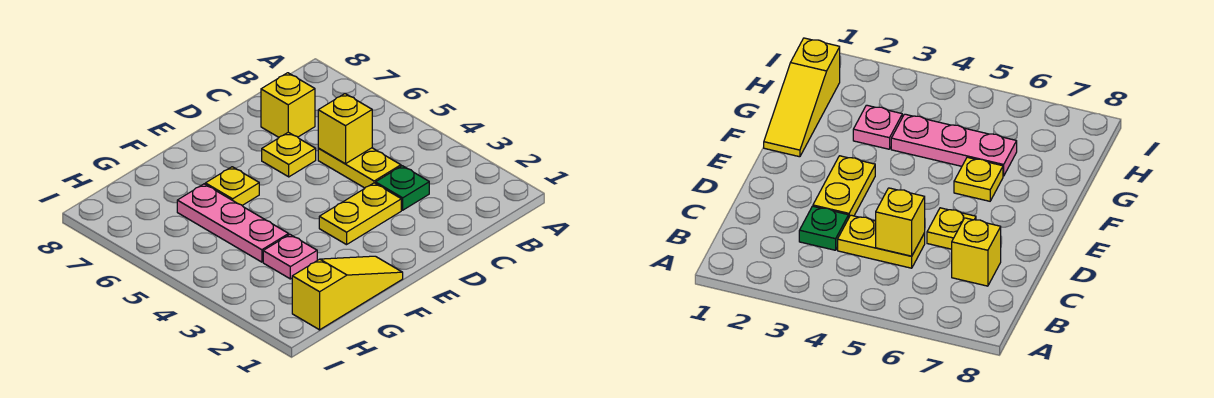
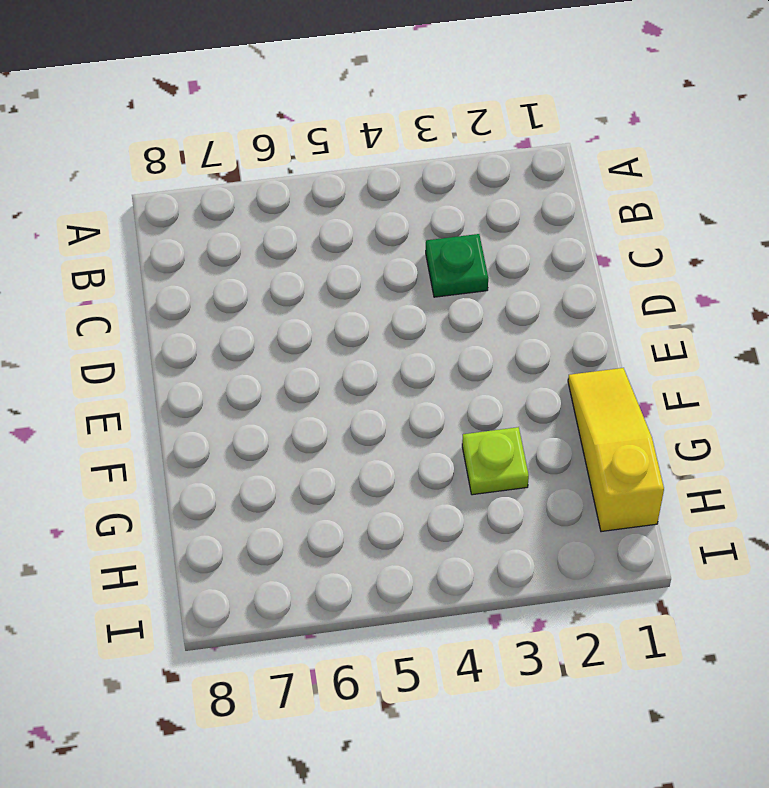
lime plate G3 level 1 -> pink plate G3 level 1
none -> yellow plate C4:C5 level 1
none -> yellow brick C7 level 1

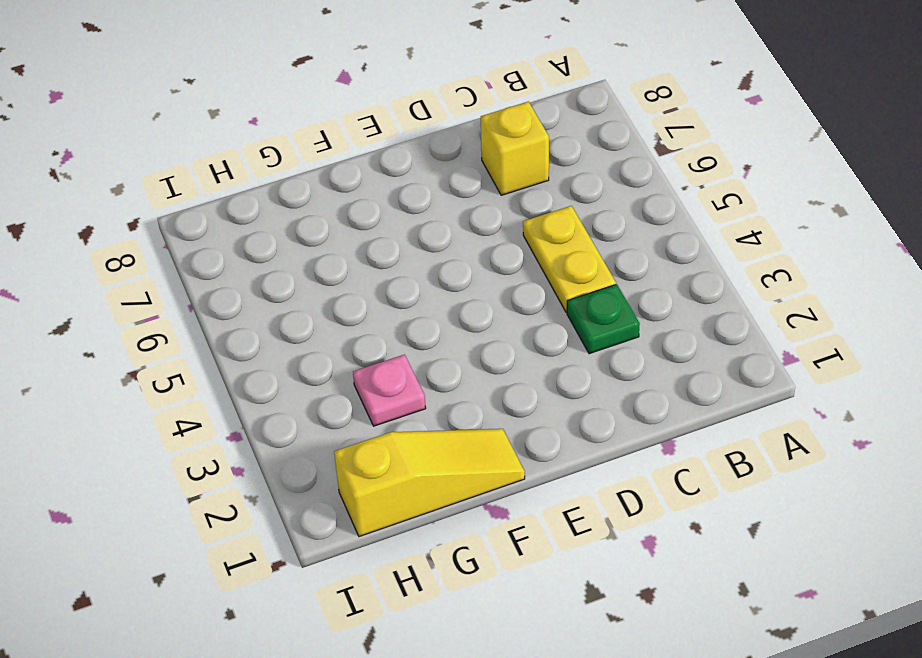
none -> yellow plate D3:E3 level 1
none -> yellow plate D6 level 1

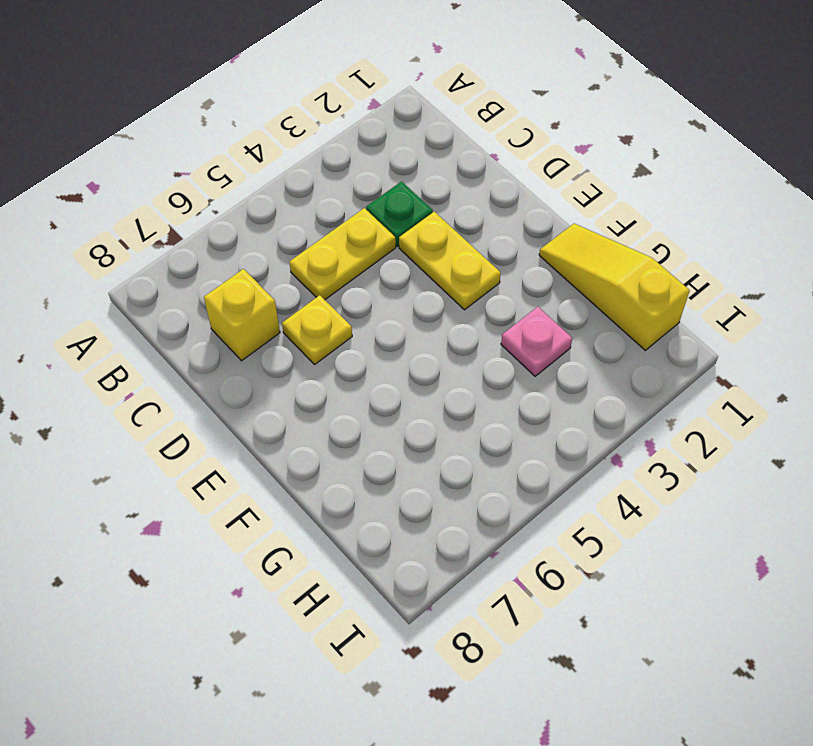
none -> yellow plate F6 level 1
none -> pink plate G4:G6 level 1

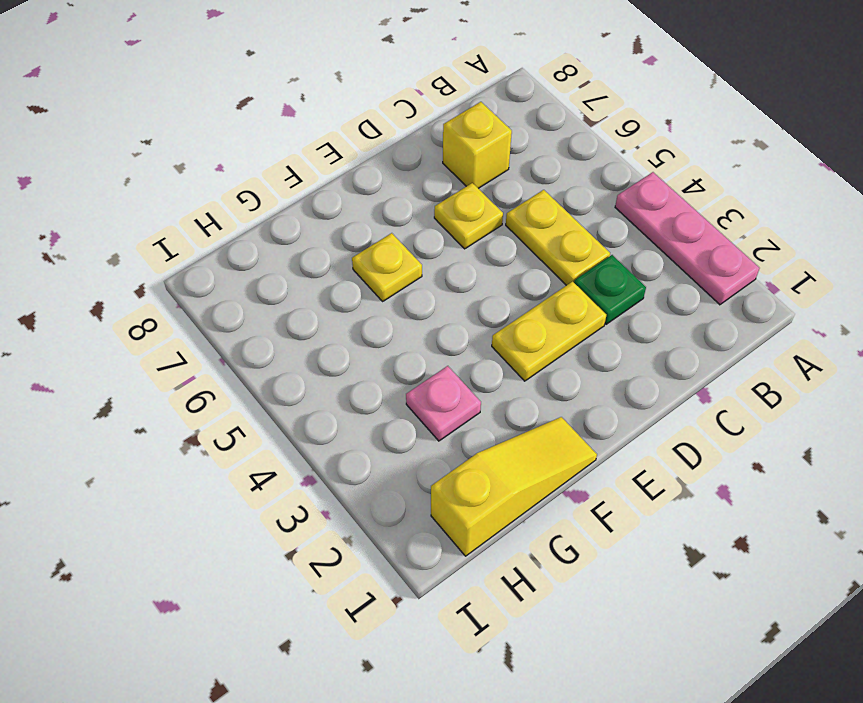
pink plate A2:A4 level 1 -> pink plate G4:G6 level 1
none -> yellow brick C5 level 2

